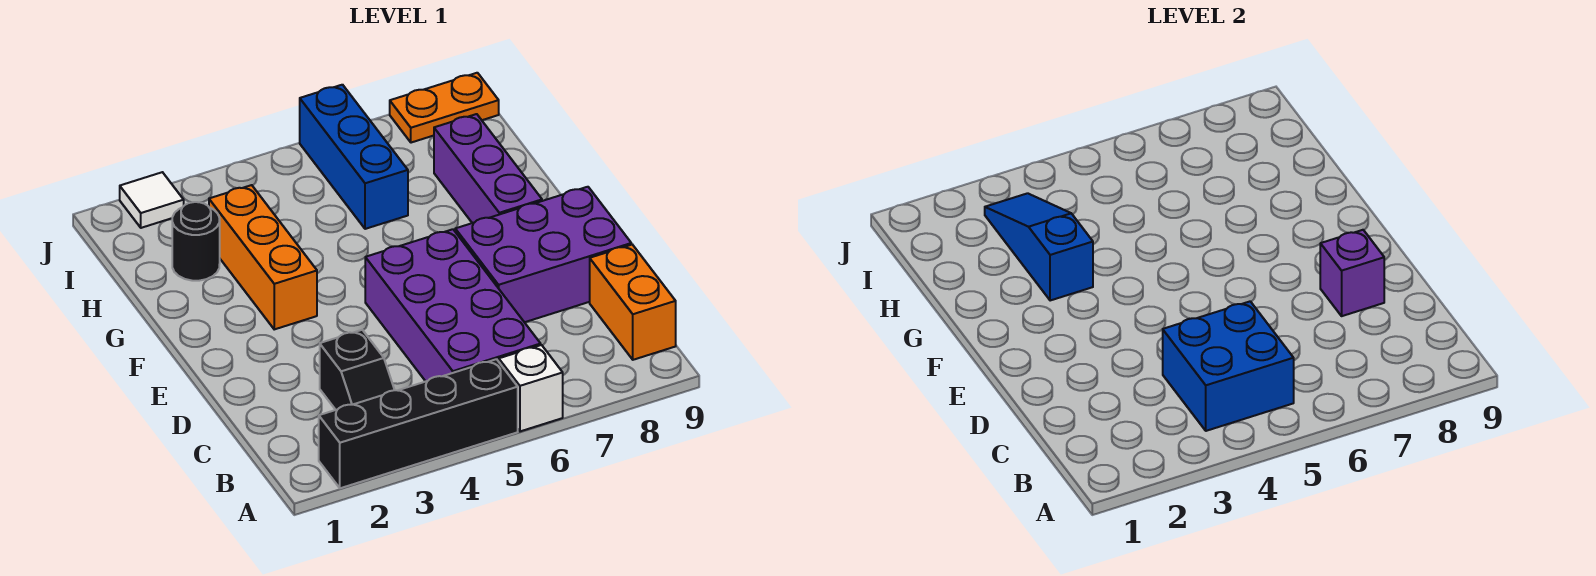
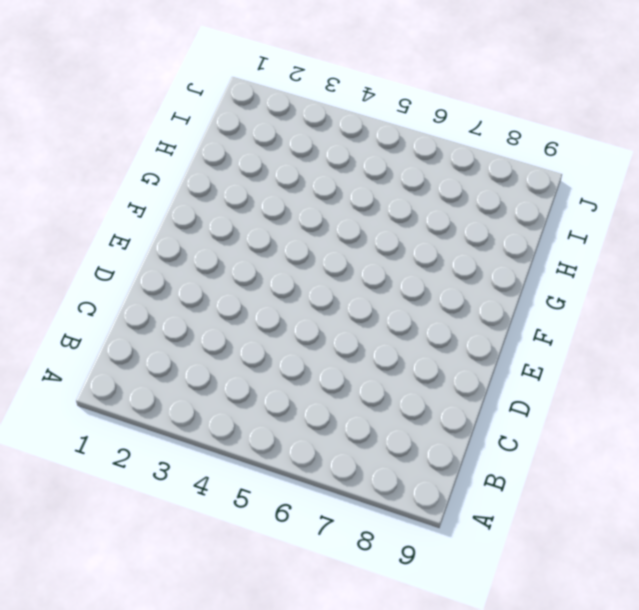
none -> black brick A2:A5 level 1
none -> white brick A6 level 1
none -> black slope B3:C3 level 1 top C

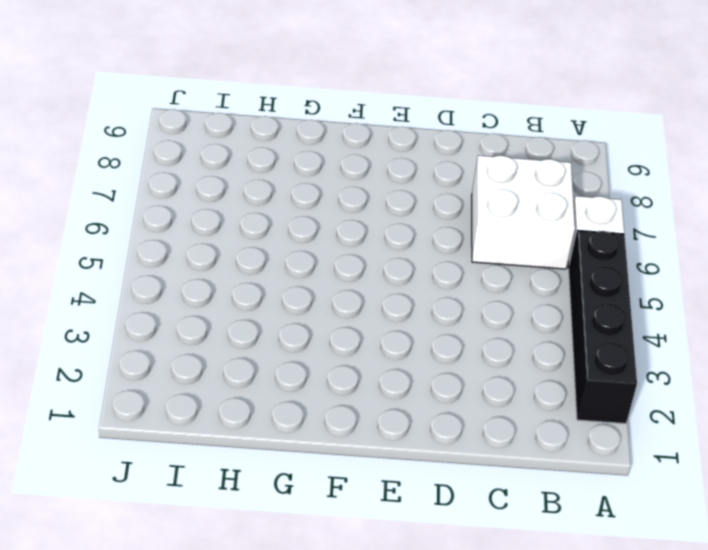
white brick B6:C7 level 1 -> purple brick B5:E6 level 1
none -> black slope B3:C3 level 1 top C
none -> orange brick B9:C9 level 1
none -> purple brick D7:E9 level 1

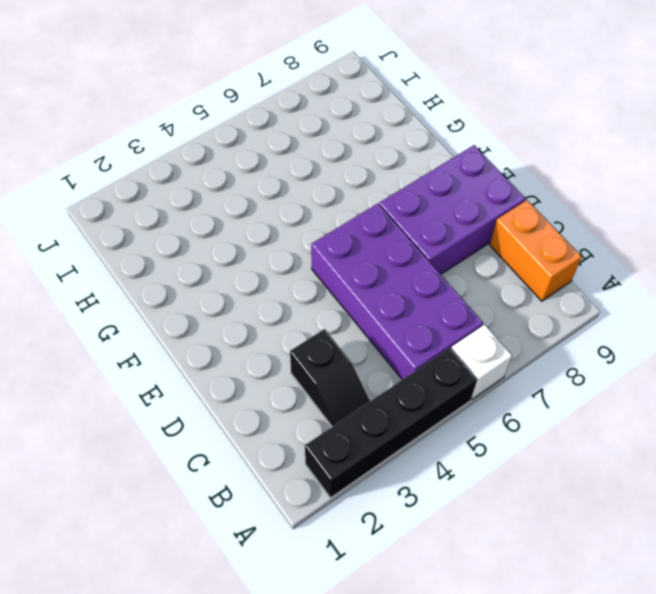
none -> orange brick F3:H3 level 1
none -> purple brick F8:H8 level 1
none -> black round brick H2 level 1

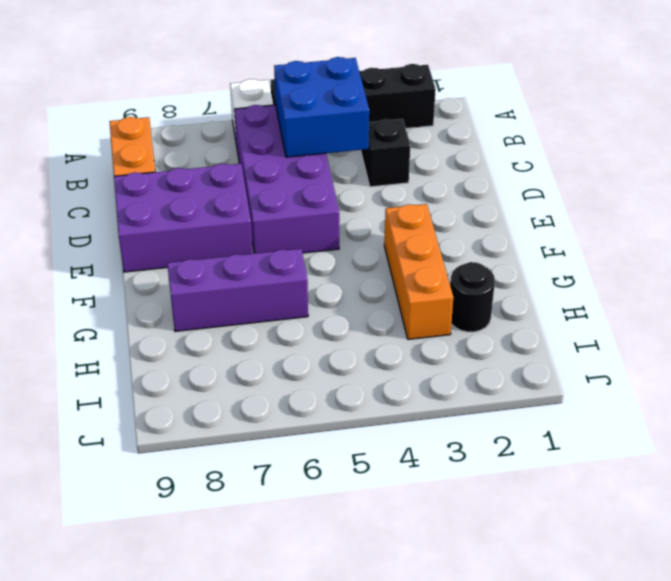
purple brick G6:G8 level 1 -> purple brick F8:H8 level 1
none -> blue brick H6:J6 level 1
none -> white tile J2 level 1
none -> orange plate J8:J9 level 1

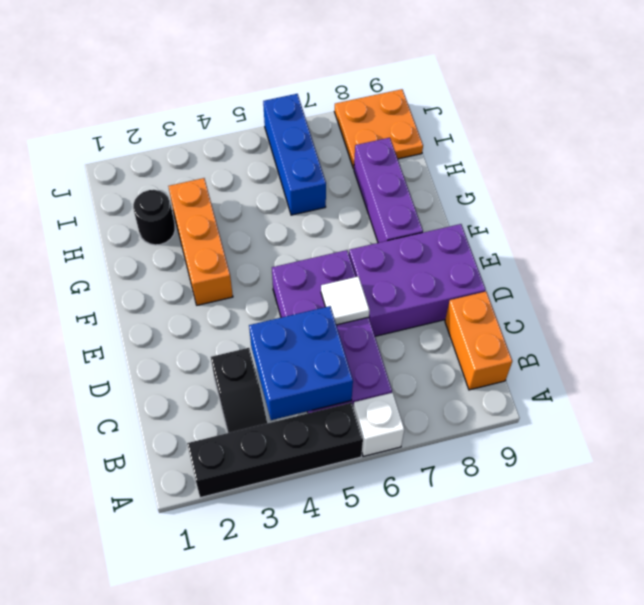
white tile D6 level 2 -> white tile J2 level 1
orange plate I8:J9 level 1 -> orange plate J8:J9 level 1
none -> purple brick D8 level 2
none -> blue slope G3:I3 level 2 top G

